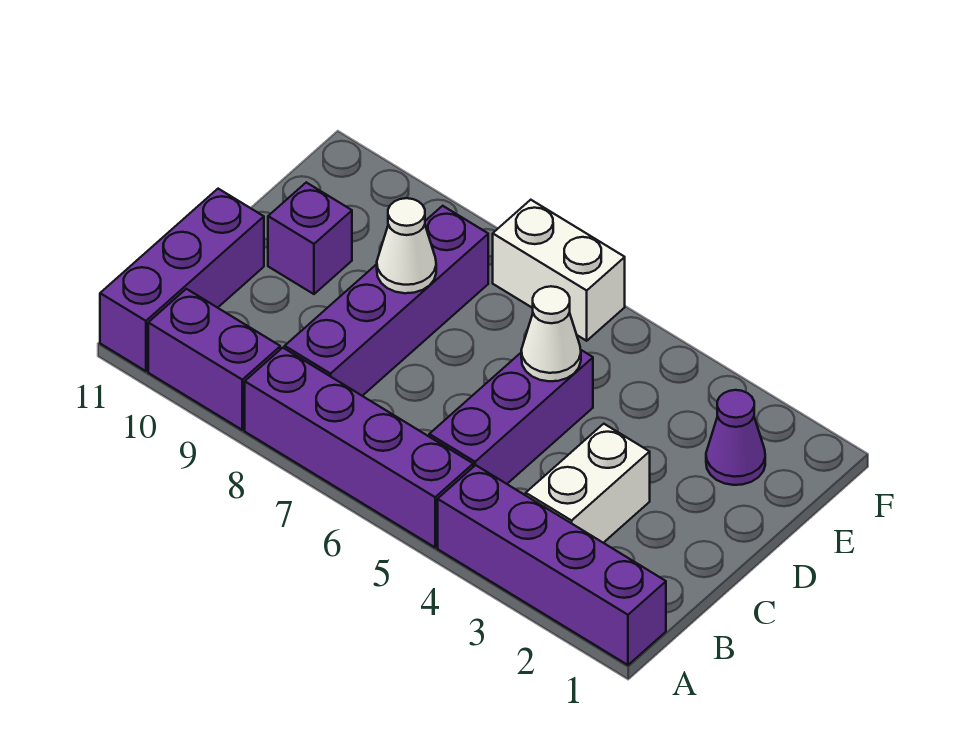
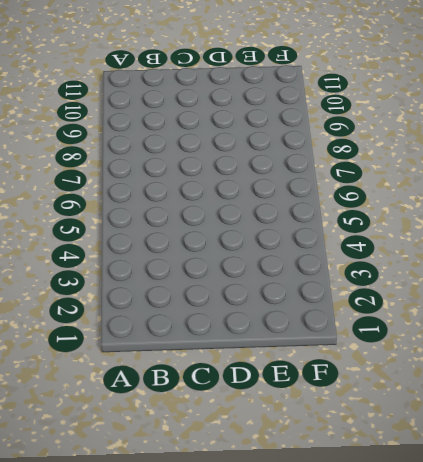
none -> purple brick A1:A4 level 1
none -> purple brick A5:A8 level 1
none -> purple brick A9:A10 level 1

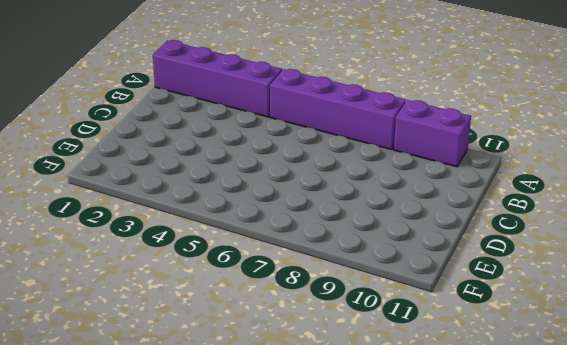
none -> purple brick A11:C11 level 1
none -> white brick B3:C3 level 1
none -> purple brick B5:D5 level 1

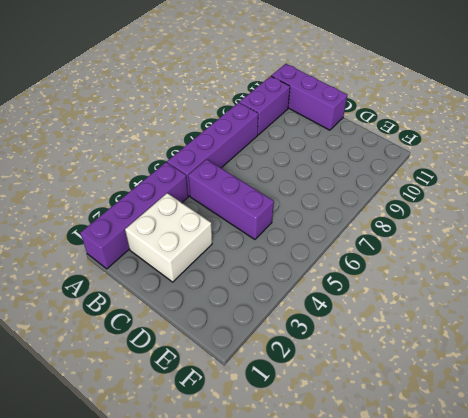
white brick B2:C3 level 1 -> white brick B3:C3 level 1
none -> purple brick B8:E8 level 1
none -> purple brick D10 level 1
none -> purple cone E2 level 1

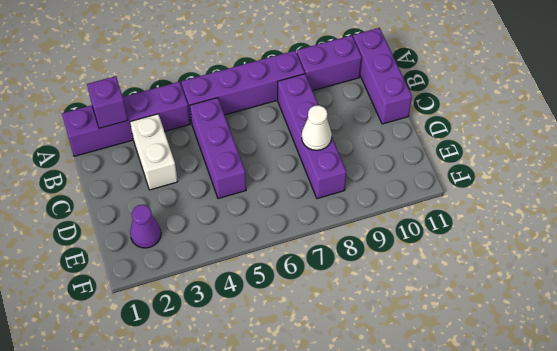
purple brick A2 level 2 -> purple brick D10 level 1
none -> white brick F6:F7 level 1
none -> white cone D5 level 2

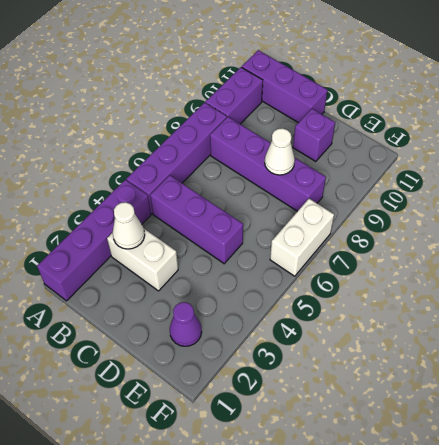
white cone B3 level 2 -> white cone D5 level 2

